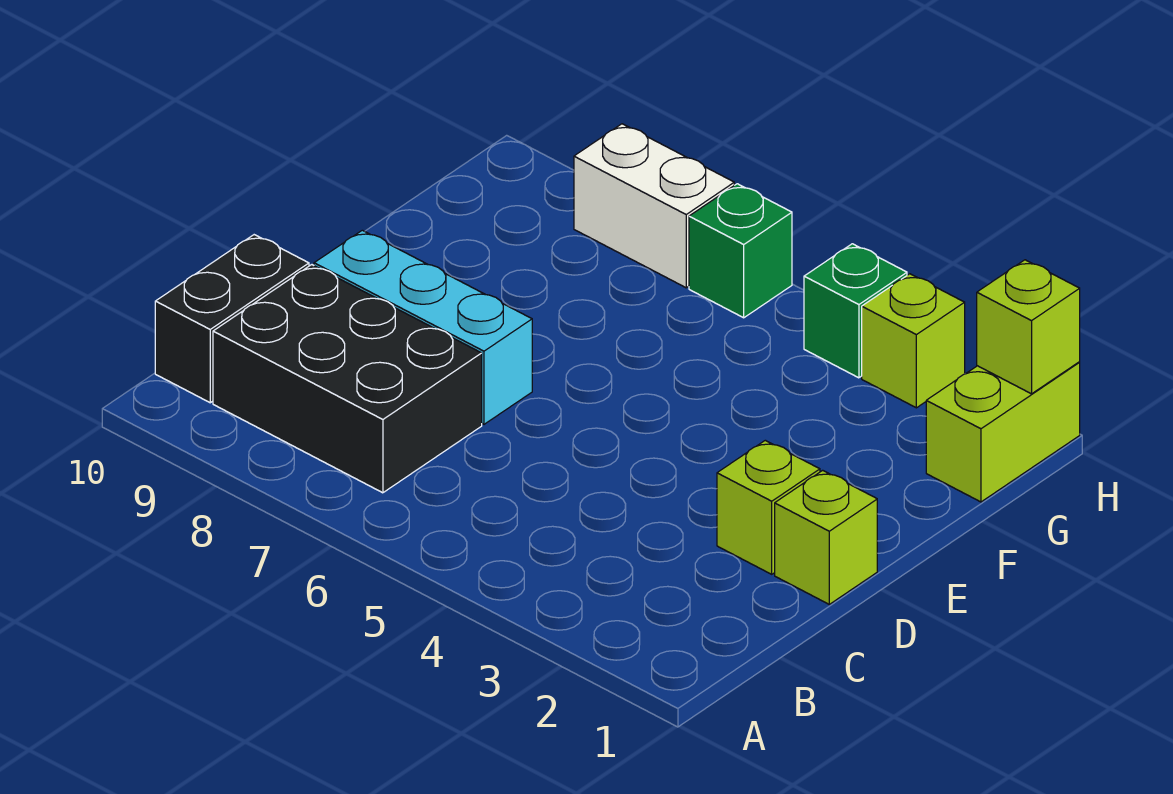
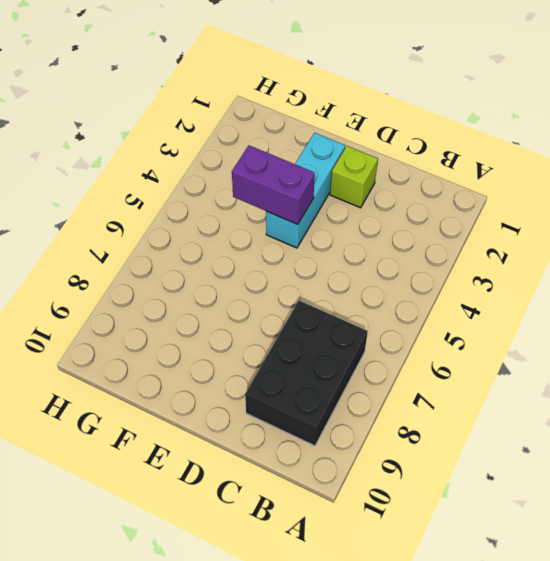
cyan brick E2:E4 level 1 -> cyan brick D7:D9 level 1
purple brick E4:F4 level 2 -> none
none -> black brick B10:C10 level 1
none -> lime brick D1 level 1

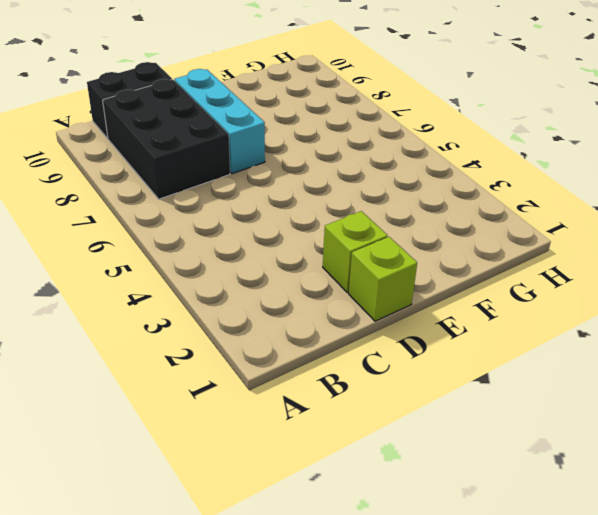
none -> lime brick G1:H1 level 1
none -> lime brick H3 level 1

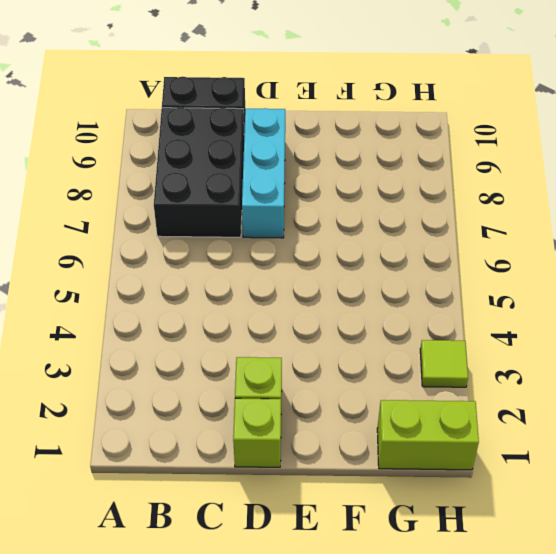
lime tile H3 level 1 -> lime brick H3 level 1
none -> green brick H4 level 1
none -> green brick H6 level 1

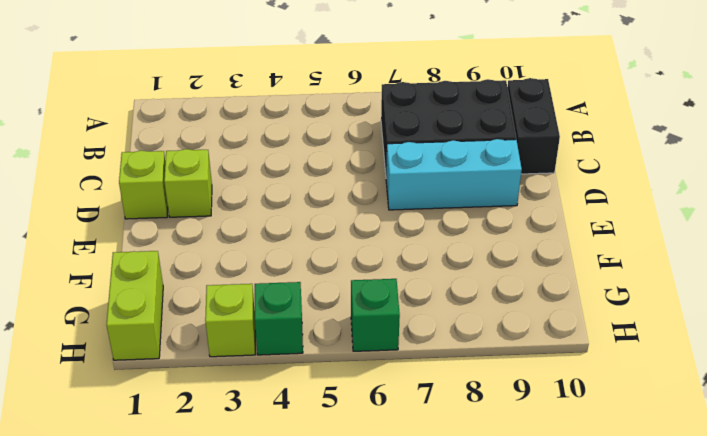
none -> white brick H7:H8 level 1
none -> lime brick H1 level 2

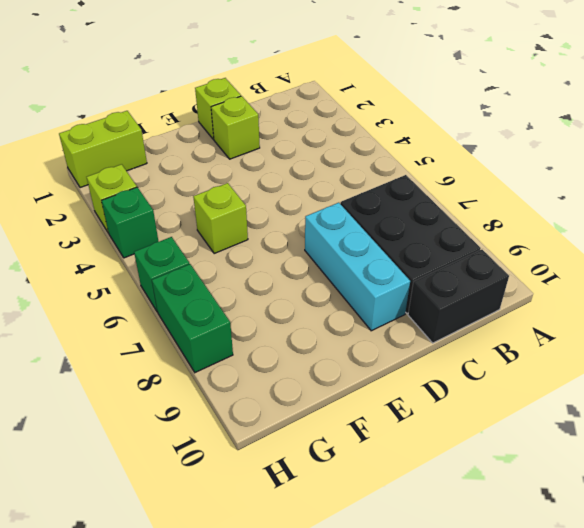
lime brick F5 level 1 -> lime brick H1 level 2
green brick H7:H8 level 1 -> white brick H7:H8 level 1

